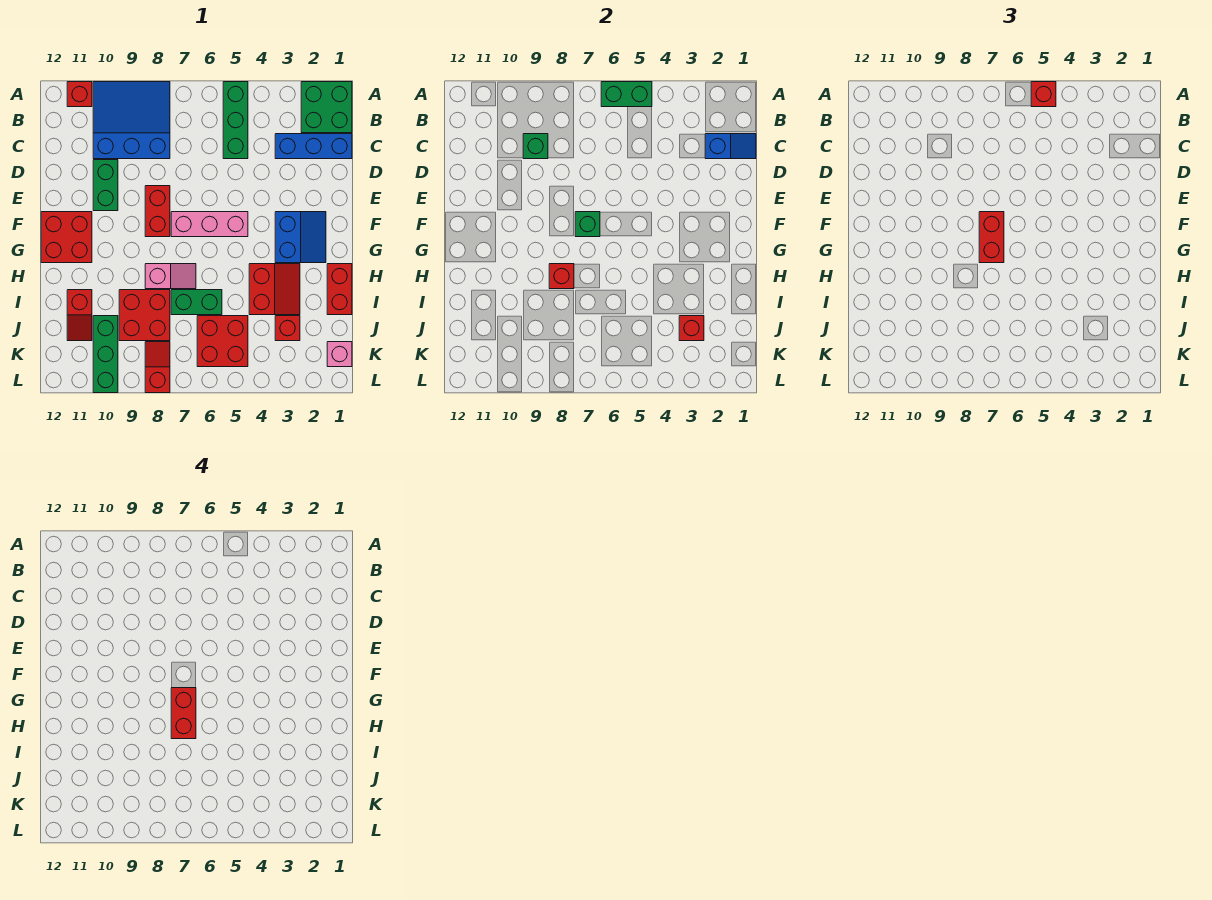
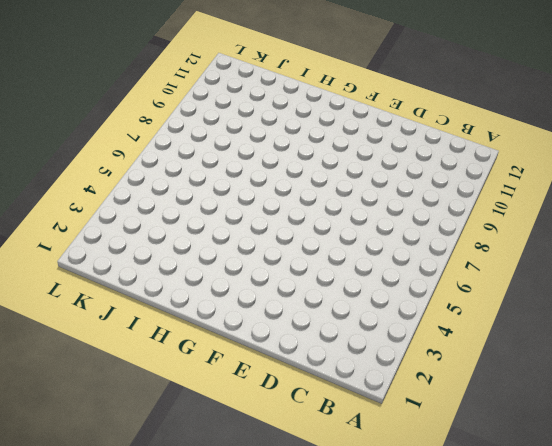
none -> green brick A1:B2 level 1
none -> green brick A5:C5 level 1
none -> blue slope A8:C10 level 1 top C
none -> red brick A11 level 1

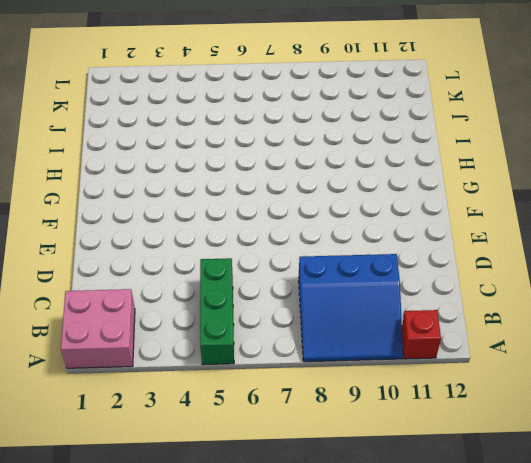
pink brick A1:B2 level 1 -> green brick A1:B2 level 1
none -> blue brick C1:C3 level 1
none -> green brick D10:E10 level 1
none -> red brick E8:F8 level 1
none -> blue slope F2:G3 level 1 top 3

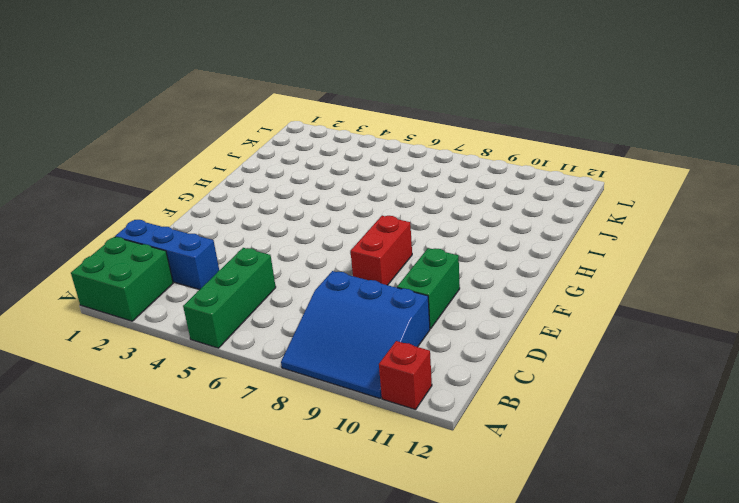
none -> blue slope F2:G3 level 1 top 3
none -> pink brick F5:F7 level 1
none -> red brick F11:G12 level 1
none -> red brick H1:I1 level 1

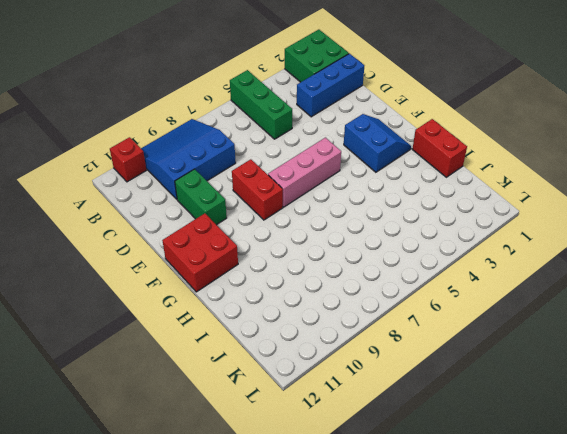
none -> red slope H3:I4 level 1 top 4
none -> pink slope H7:H8 level 1 top 8
none -> green brick I6:I7 level 1
none -> red brick I8:J9 level 1

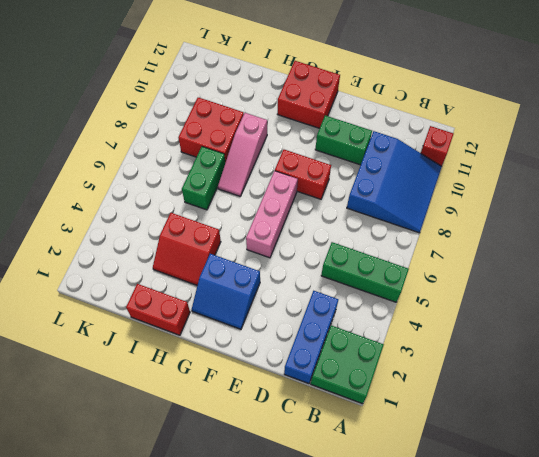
pink slope H7:H9 level 1 top 9 -> pink slope H7:H8 level 1 top 8
none -> red slope I11:J11 level 1 top I
none -> red brick J3 level 1
none -> red brick J5:K6 level 1
none -> green brick J10:L10 level 1

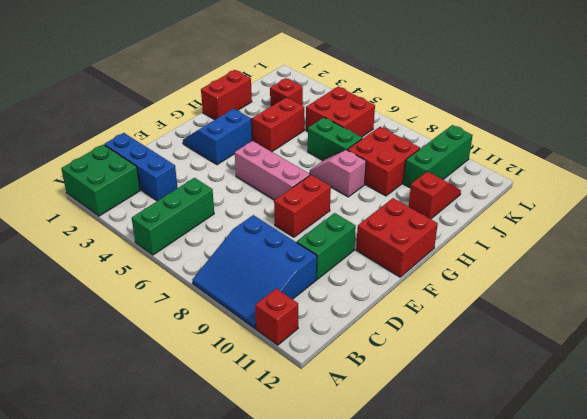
none -> pink brick K1 level 1
none -> red slope K8:L8 level 1 top L
none -> green brick A5:A6 level 2
none -> blue slope C1:C2 level 2 top 2

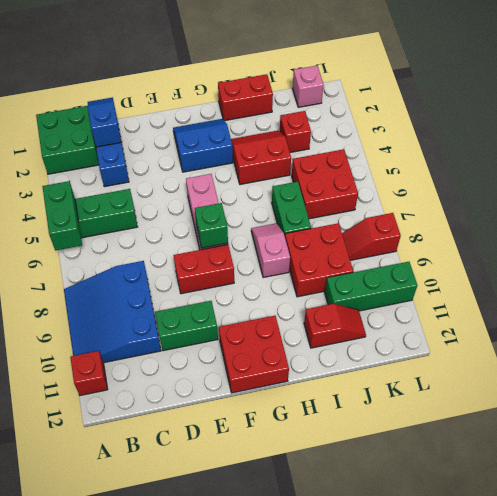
none -> green brick C9 level 2
none -> red brick H8 level 2
none -> red brick J3 level 2
none -> red brick A5 level 3

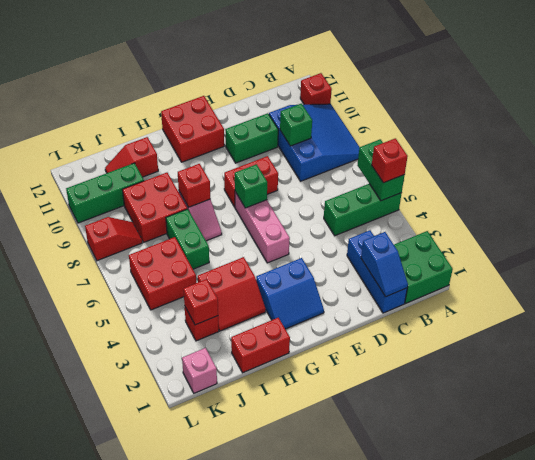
none -> red brick F7:G7 level 3
none -> red brick G7:H7 level 4

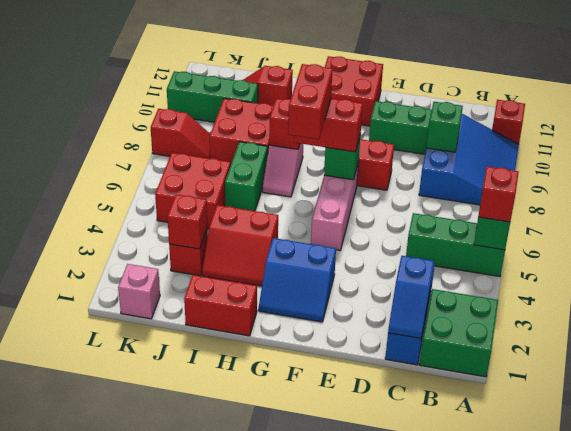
red brick G6:G7 level 4 -> red brick G7:H7 level 4

